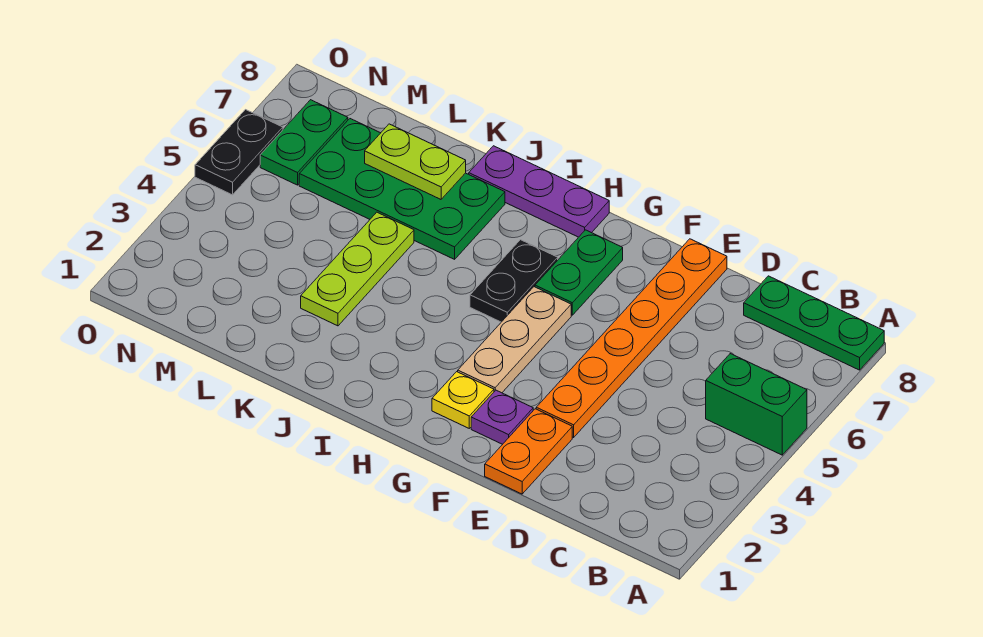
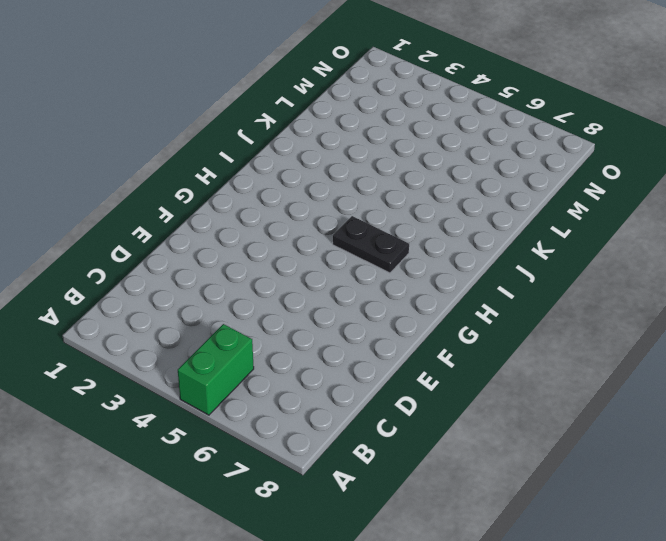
none -> green plate A8:C8 level 1
none -> orange plate E1:E2 level 1
none -> orange plate E3:E8 level 1

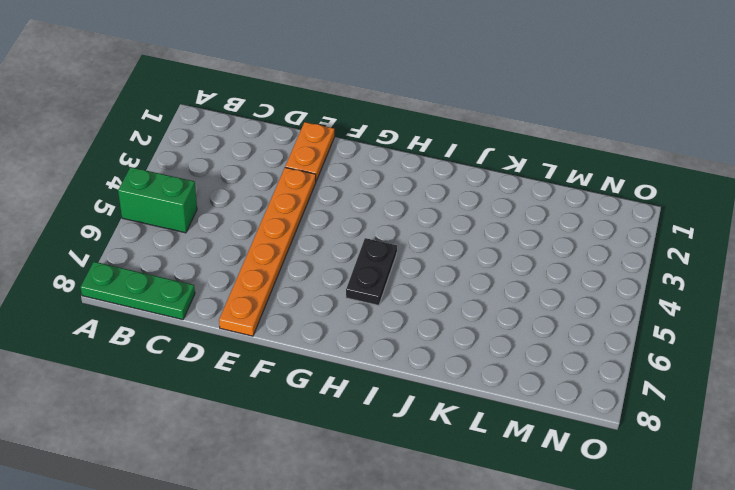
none -> purple plate F2 level 1
none -> yellow plate G2 level 1
none -> tan plate G3:G5 level 1

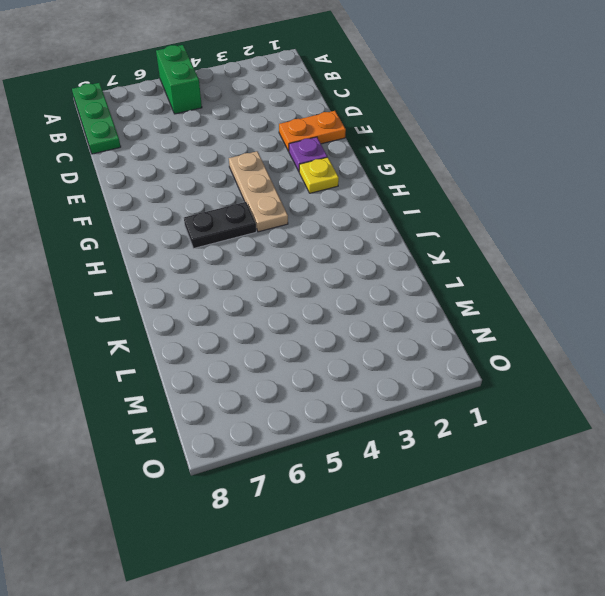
tan plate F4:H4 level 1 -> tan plate G3:G5 level 1
none -> orange plate E3:E8 level 1
none -> green plate G6:G7 level 1
none -> purple plate H8:J8 level 1

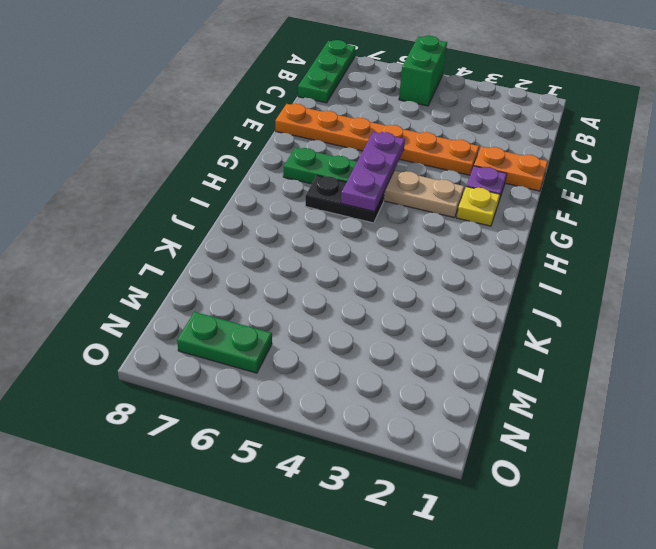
purple plate F5:H5 level 2 -> purple plate H8:J8 level 1
none -> green plate J6:M7 level 1
none -> lime plate K3:K5 level 1
none -> black plate O5:O6 level 1

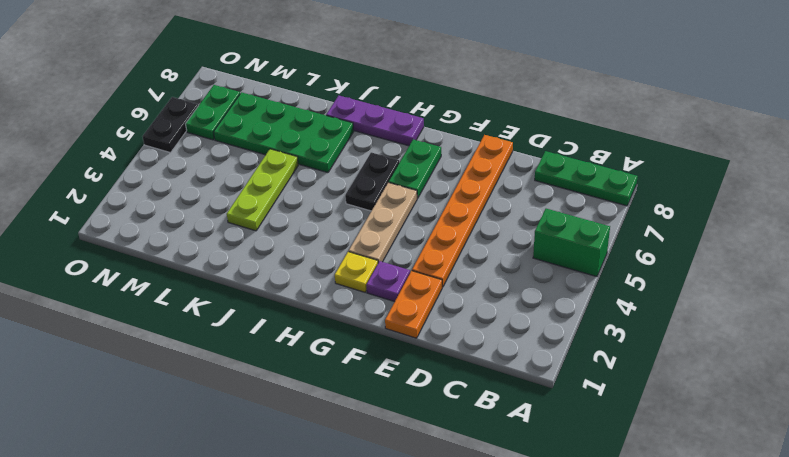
none -> lime plate K7:L7 level 2

